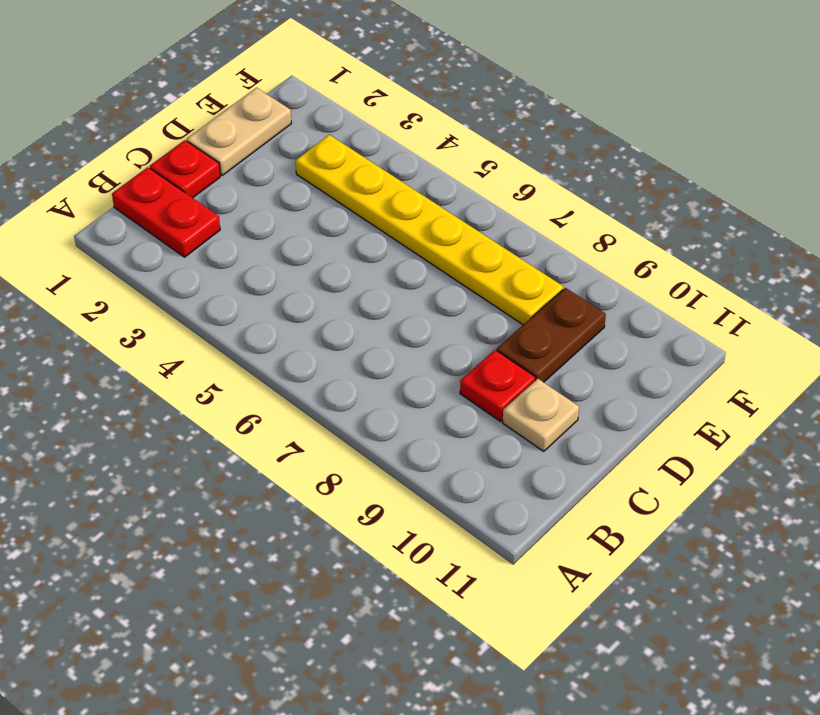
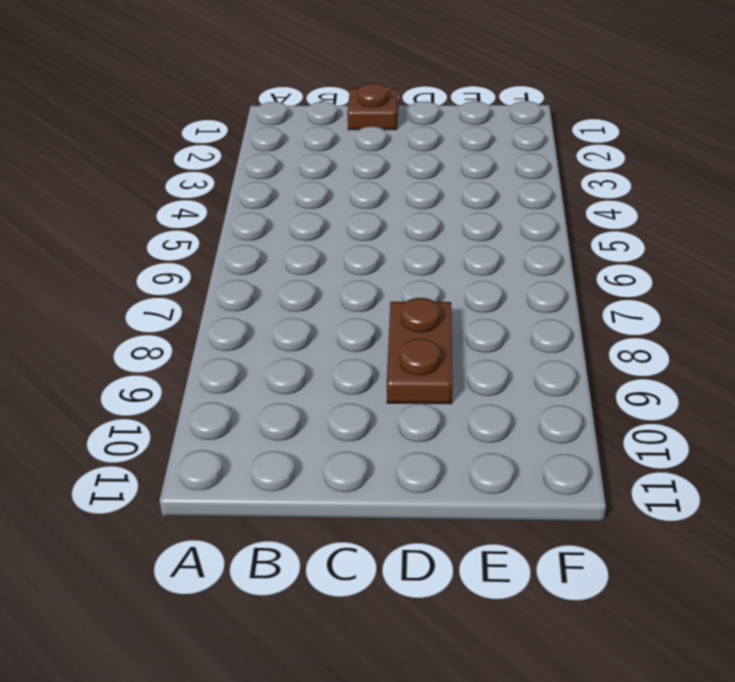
brown plate C1 level 1 -> red plate C1 level 1
brown plate D8:D9 level 1 -> brown plate D9:E9 level 1
none -> red plate B1:B2 level 1
none -> red plate C9 level 1

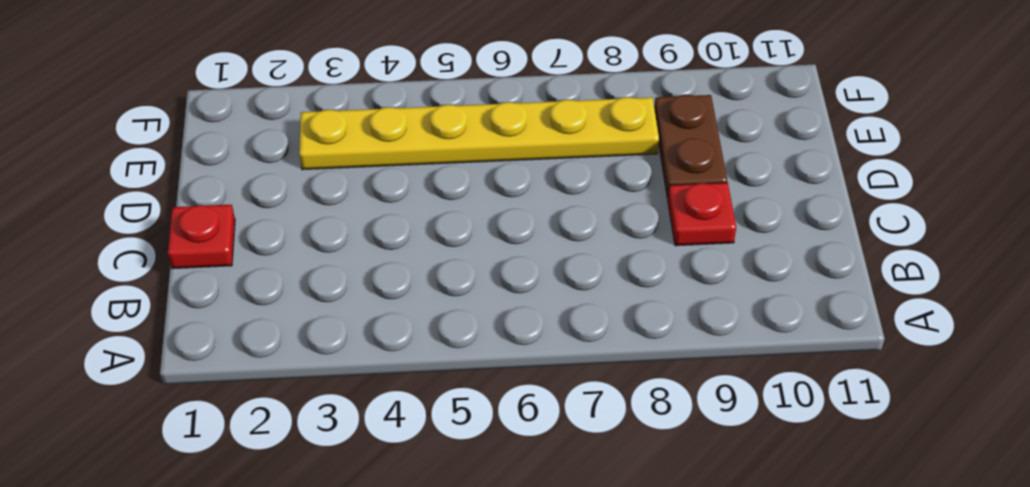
none -> red plate B1:B2 level 1
none -> tan plate C10 level 1

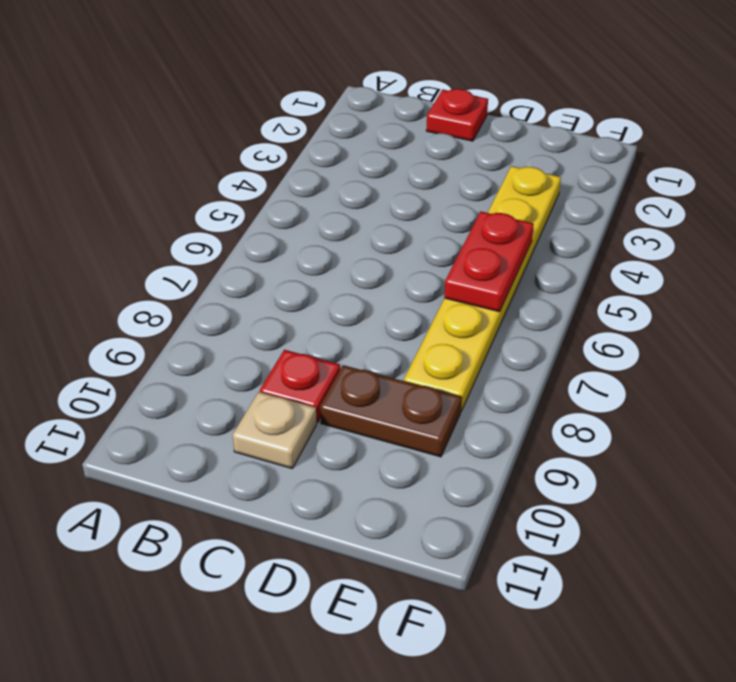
red plate E5:E6 level 2 -> red plate B1:B2 level 1
none -> tan plate D1:E1 level 1

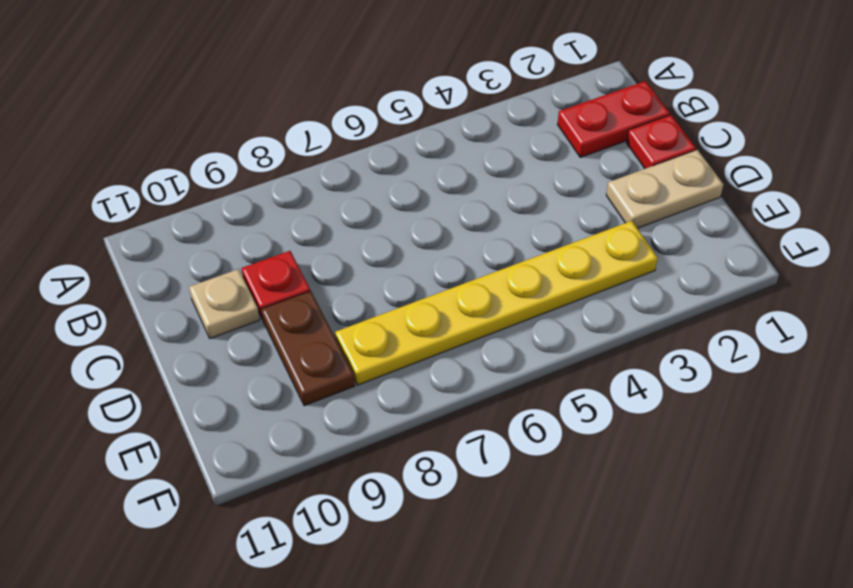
tan plate D1:D2 level 1 -> tan plate D1:E1 level 1

